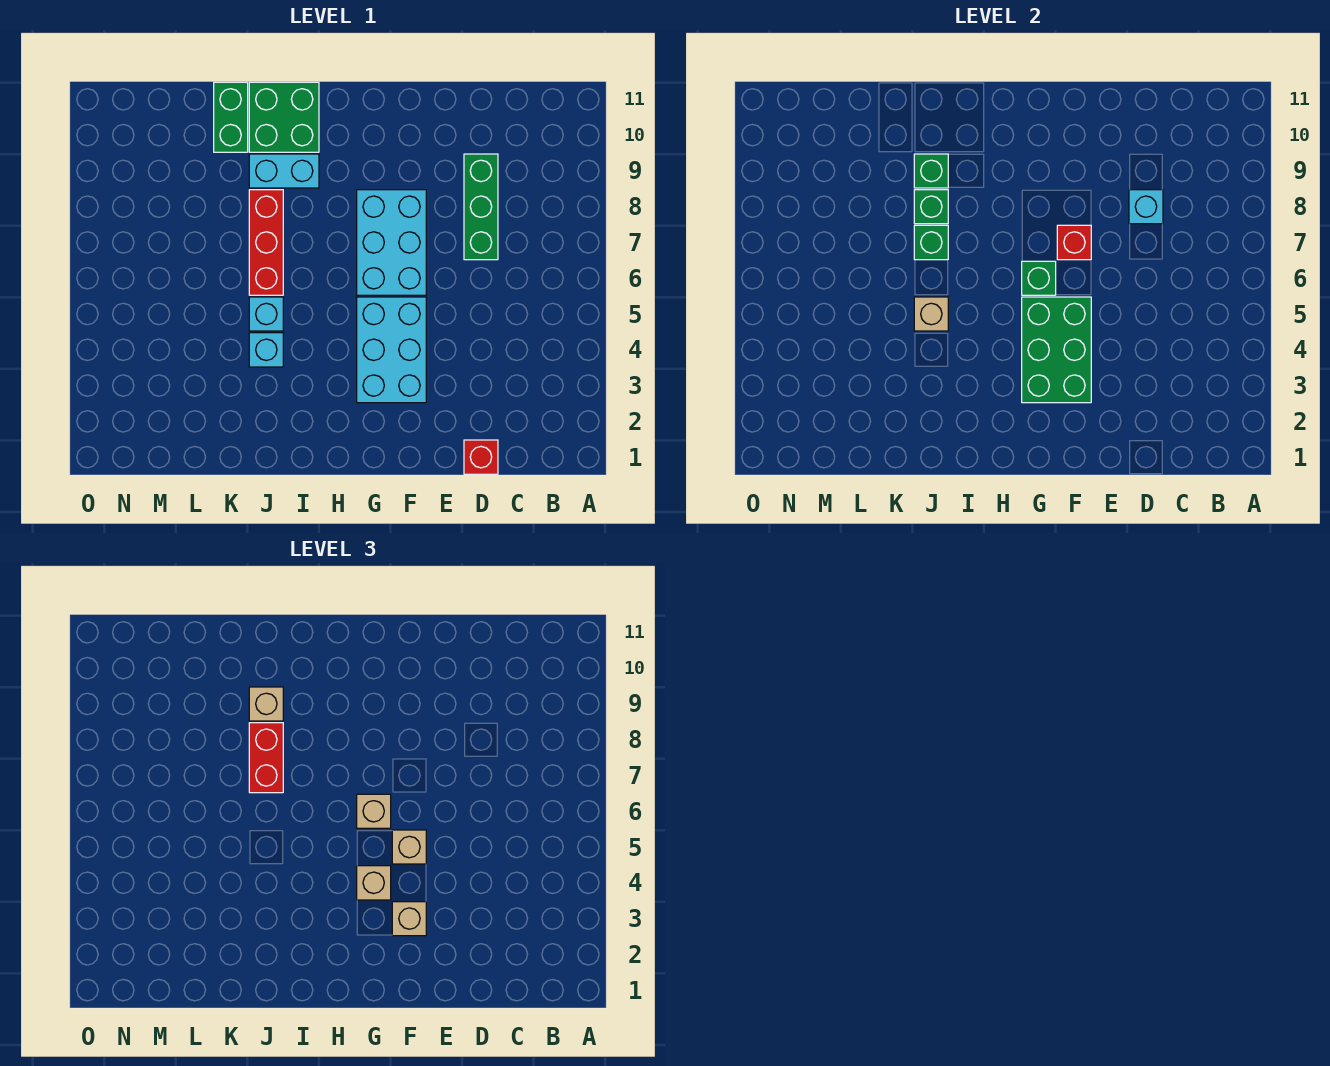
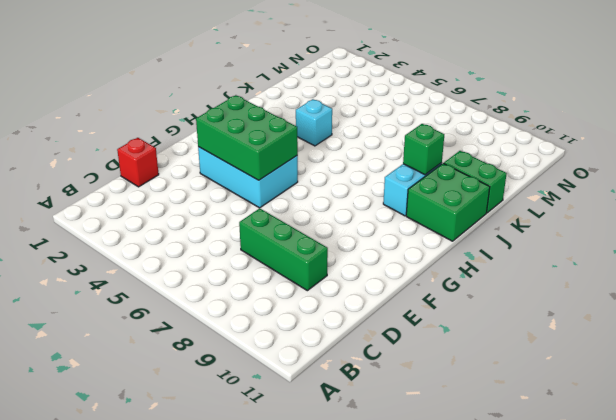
none -> cyan brick F6:G8 level 1
none -> cyan brick J5 level 1
none -> red brick J6:J8 level 1

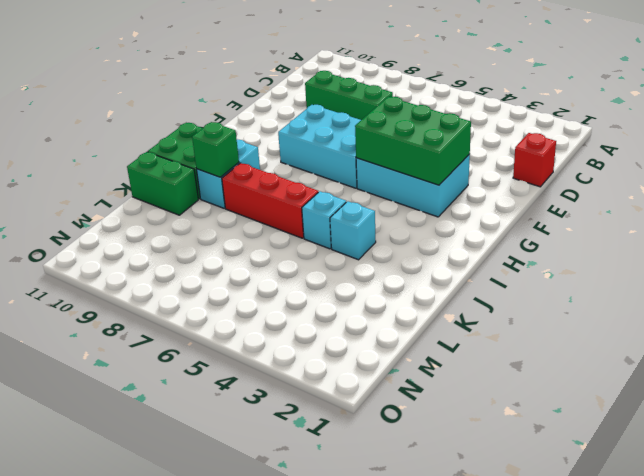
none -> cyan brick D8 level 2
none -> red brick F7 level 2
none -> green brick G6 level 2

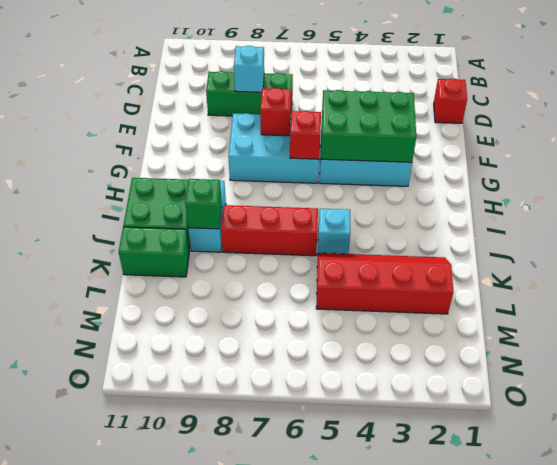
red brick G6 level 2 -> green brick G6 level 2
red slope K2:L5 level 1 top L -> none
none -> cyan brick J4 level 1
none -> tan brick J5 level 2
none -> green brick J7 level 2

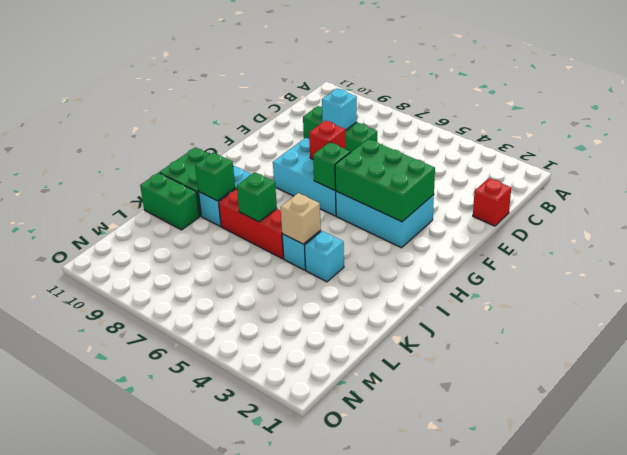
none -> green brick J8 level 2
none -> tan brick F3 level 3
none -> tan brick F5 level 3

